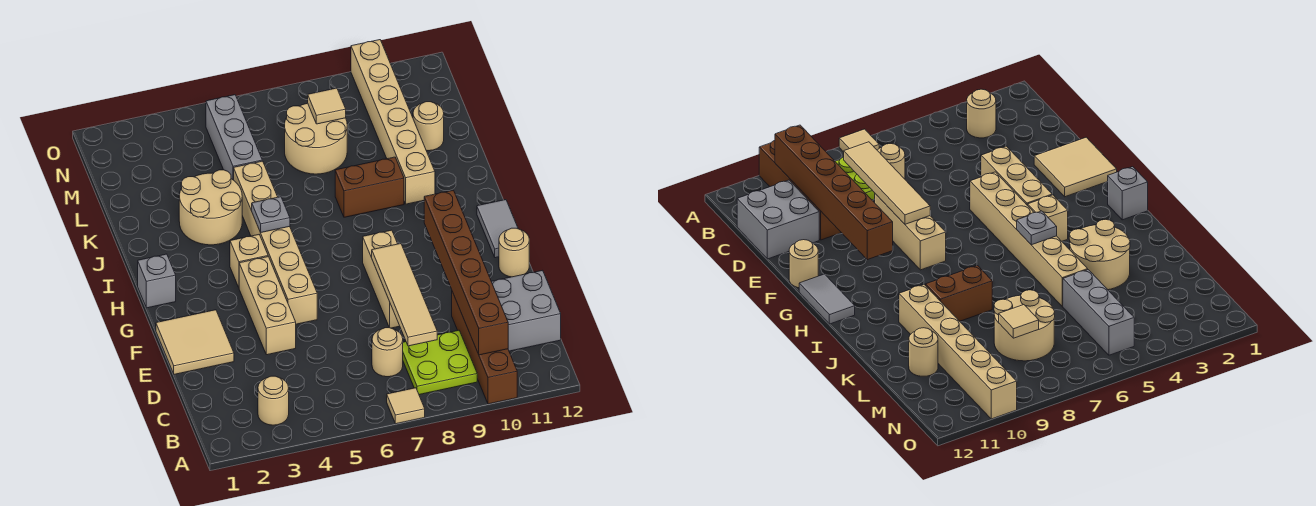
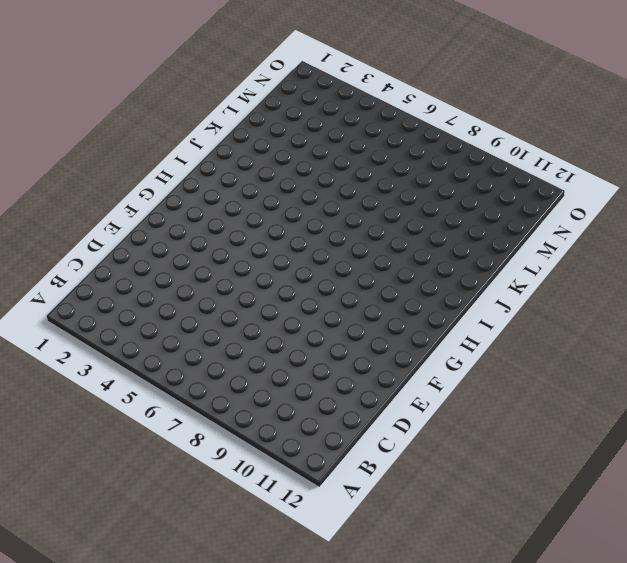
none -> tan tile A7 level 1
none -> brown brick A10:D10 level 1
none -> tan round brick B3 level 1

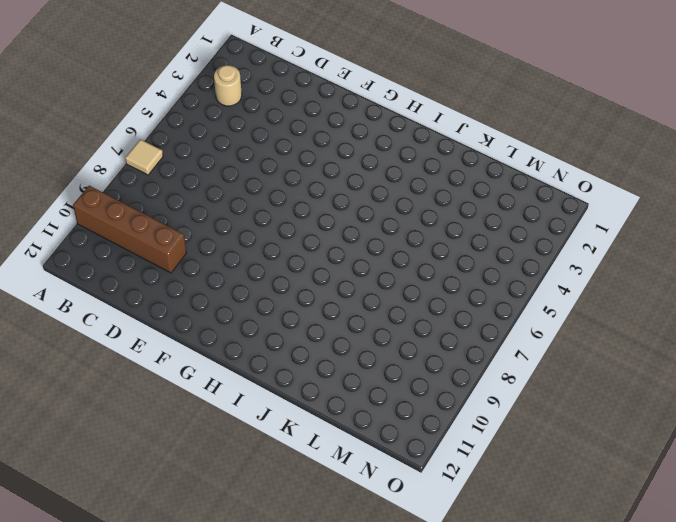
none -> lime plate B8:C9 level 1
none -> tan round brick C7 level 1
none -> grey brick C11:D12 level 1

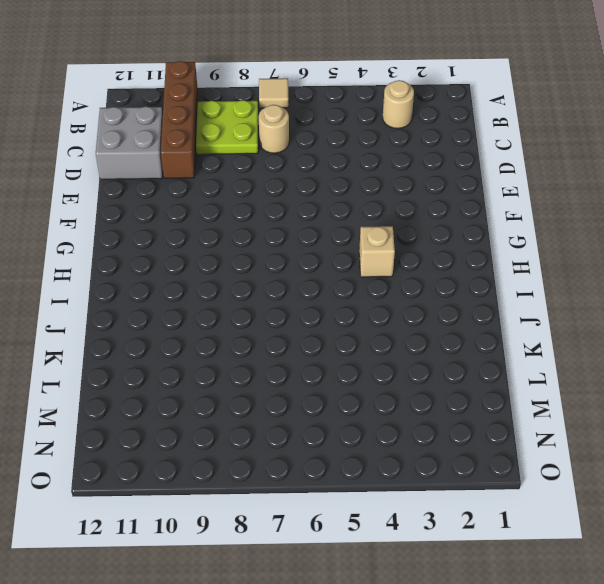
none -> tan tile E1:F2 level 1
none -> tan brick E4:G4 level 1
none -> tan brick E8:G8 level 1

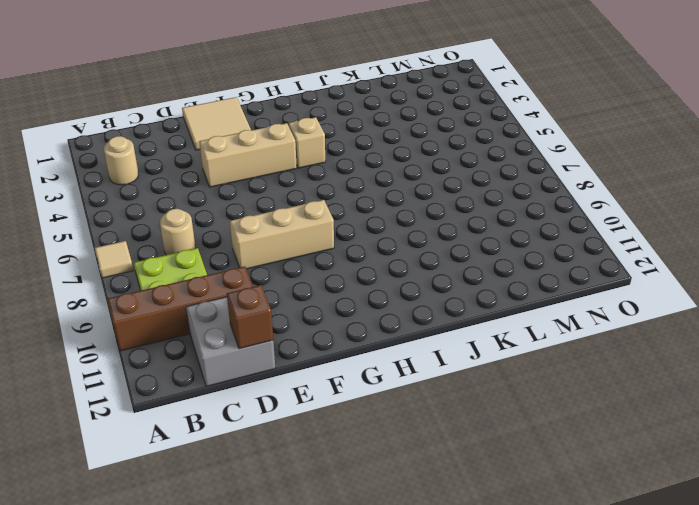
brown brick D12 level 2 -> none
none -> tan brick F5:K5 level 1
none -> tan round brick F12 level 1
none -> grey tile G12:H12 level 1

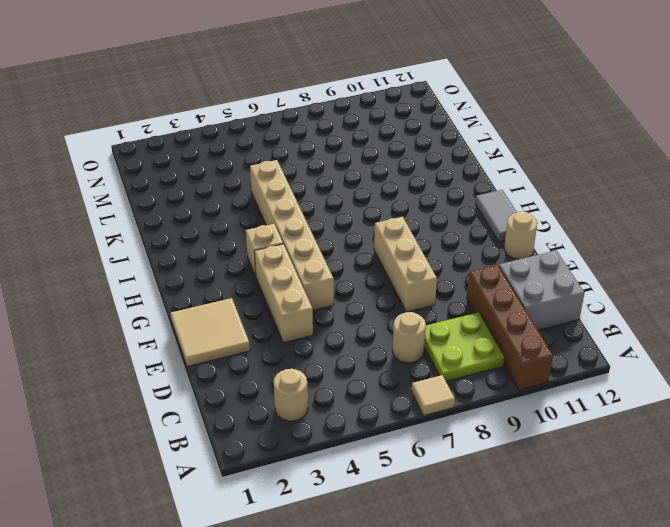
none -> grey brick H1 level 1
none -> tan round brick J3:K4 level 1
none -> brown brick J8:J9 level 1

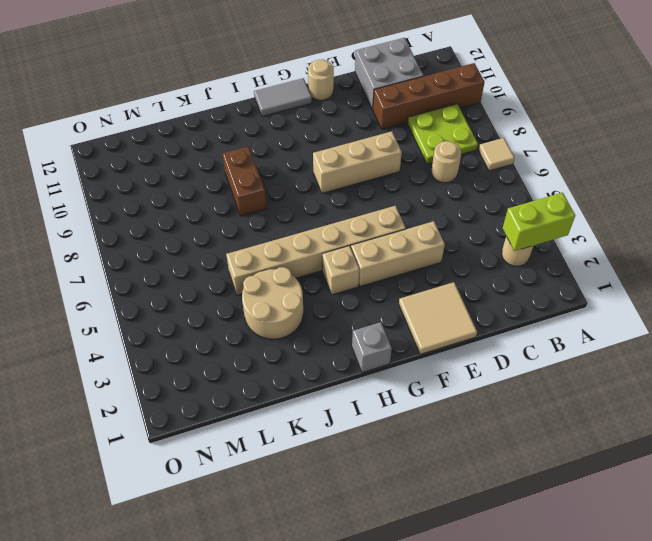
lime brick A3:B3 level 2 -> none
none -> tan brick J10:O10 level 1
none -> grey brick L5:N5 level 1
none -> tan round brick L7:M8 level 1

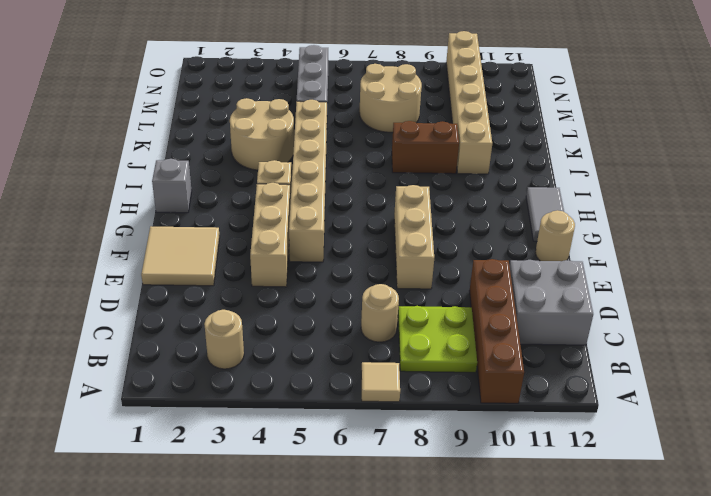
none -> tan round brick L11 level 1
none -> brown brick B10:G10 level 2
none -> tan tile C8:F8 level 2

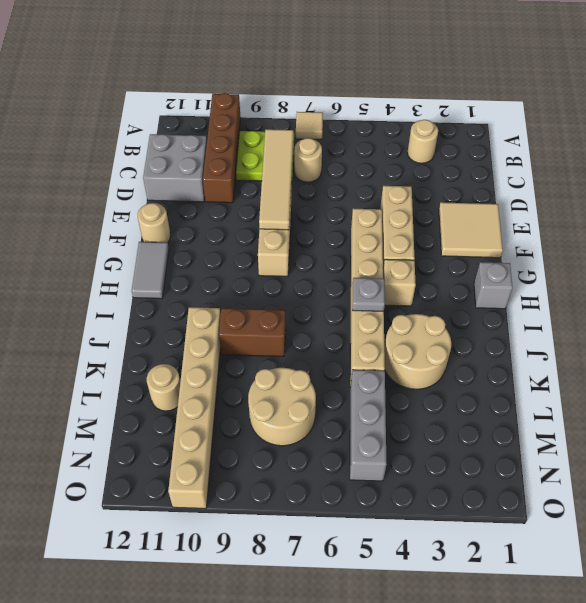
none -> brown brick B10:G10 level 2
none -> tan tile M8 level 2

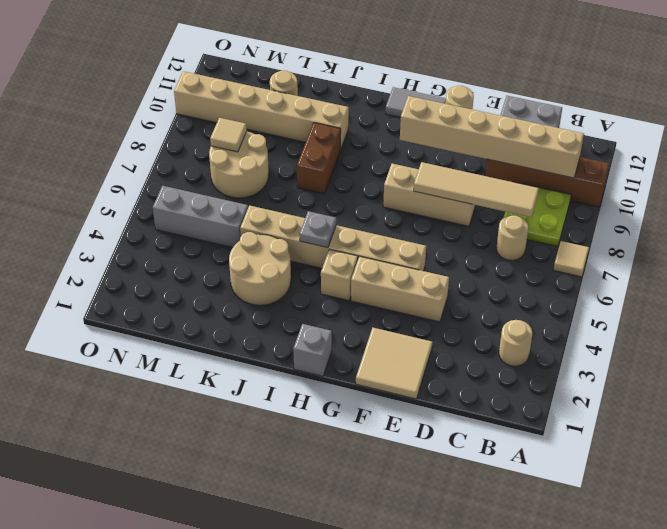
tan brick B10:G10 level 2 -> brown brick B10:G10 level 2

